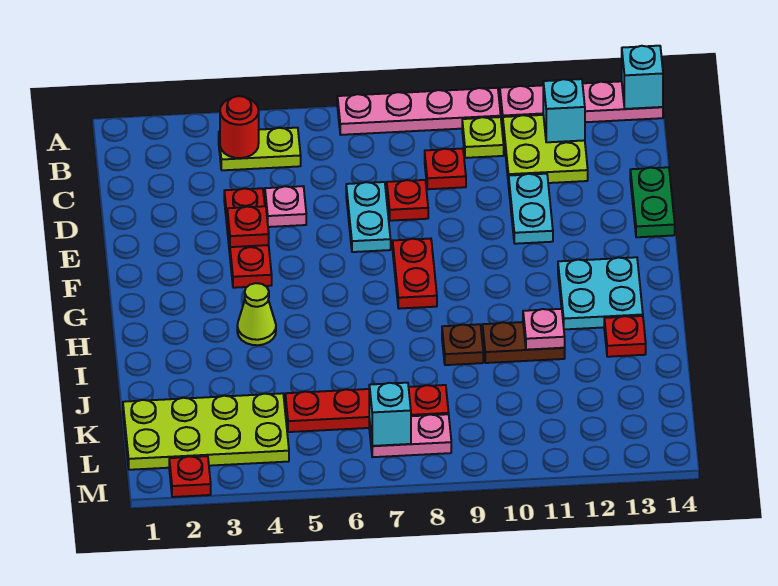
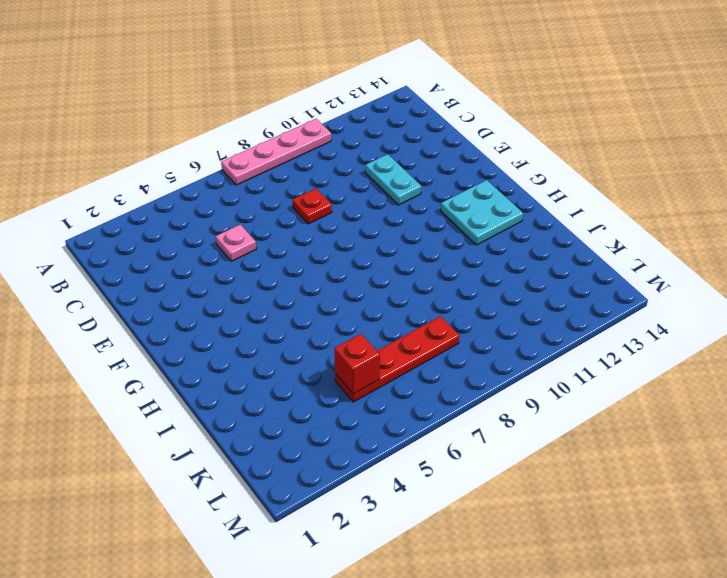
red brick K5 level 2 -> none
none -> pink plate A11:A14 level 1
none -> lime plate B4:B5 level 1
none -> lime plate B10 level 1

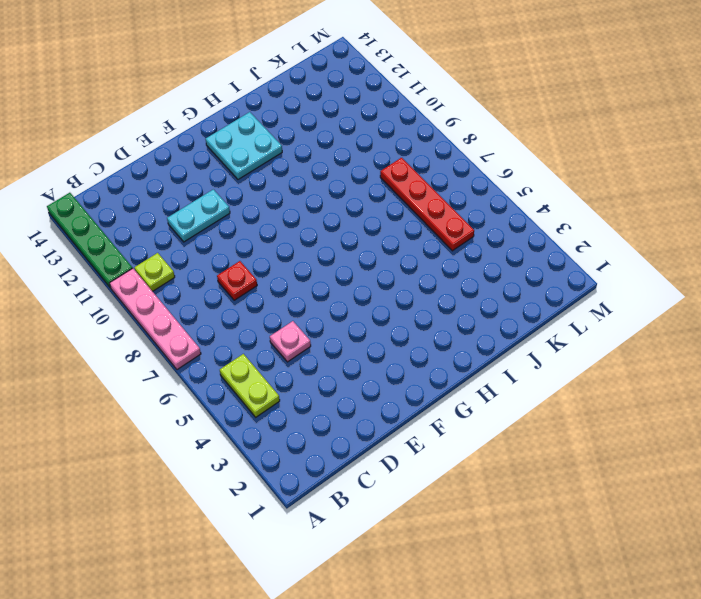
green plate A11:A14 level 1 -> pink plate A11:A14 level 1
none -> lime plate B11:C12 level 1
none -> red plate C9 level 1
none -> red plate D4:F4 level 1

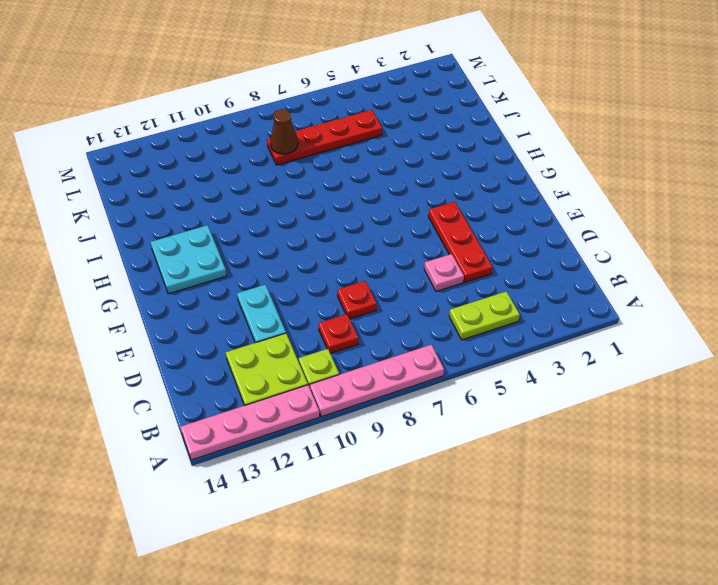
brown cone K8 level 2 -> none
none -> cyan plate D7:E7 level 1
none -> green plate D14:E14 level 1
none -> red plate F8:G8 level 1

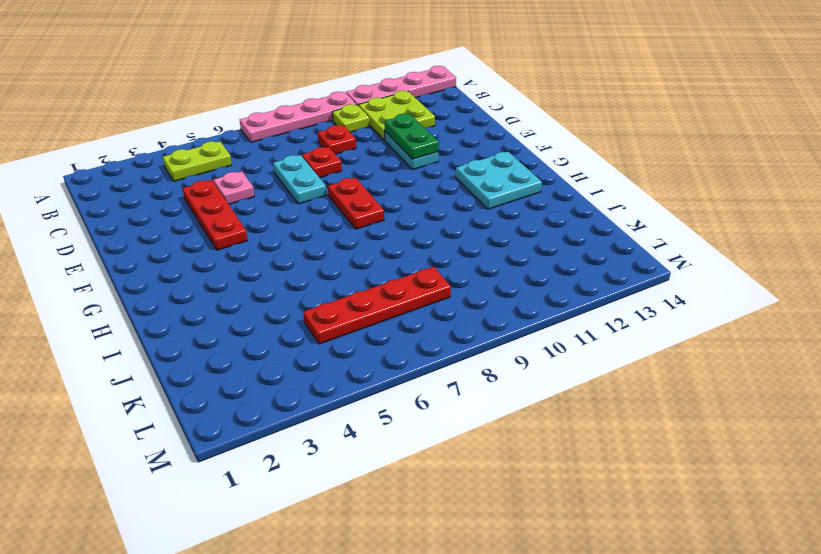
green plate D11:E11 level 2 -> green plate D14:E14 level 1
none -> lime cone H4 level 1
none -> brown plate I9 level 1
none -> brown plate I10:I11 level 1

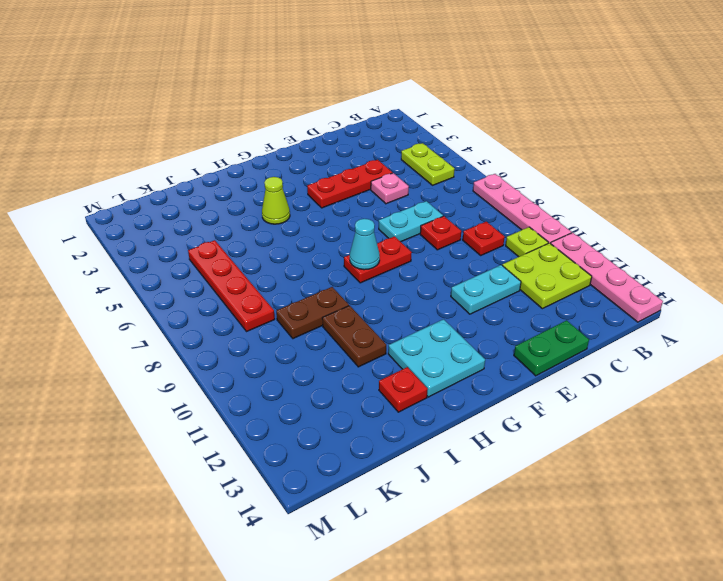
cyan cone G8 level 2 -> none
brown plate I9:J9 level 1 -> brown plate I9 level 1
none -> lime plate K1:L4 level 1
none -> pink plate L7:L8 level 1
none -> red plate M2 level 1

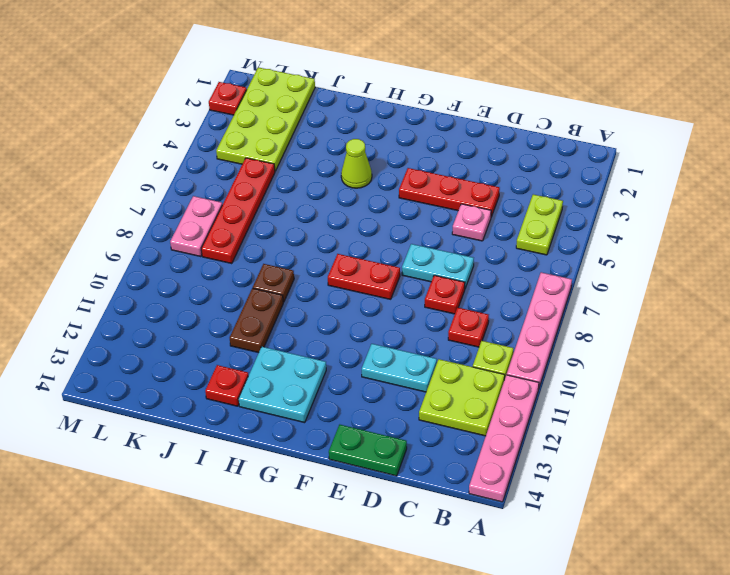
none -> cyan brick A14 level 2
none -> red round brick B4 level 2
none -> cyan brick B12 level 2

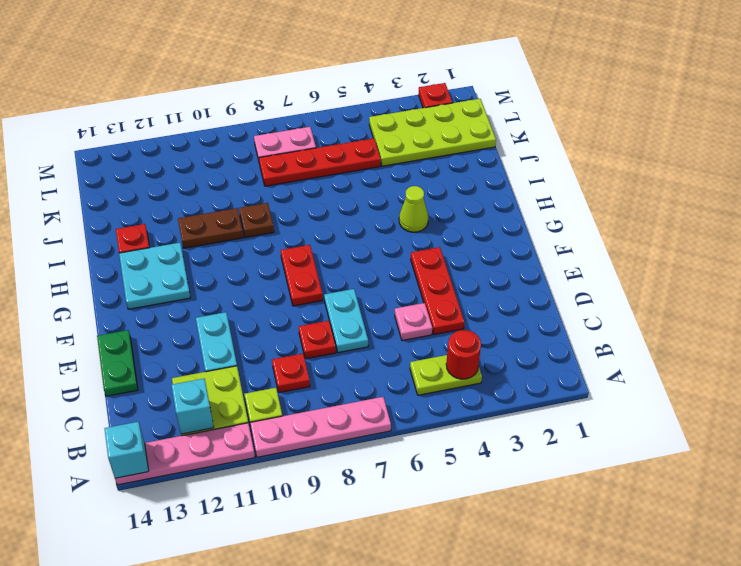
none -> red plate E4 level 2
none -> pink plate I11 level 2
none -> cyan brick L7 level 2

